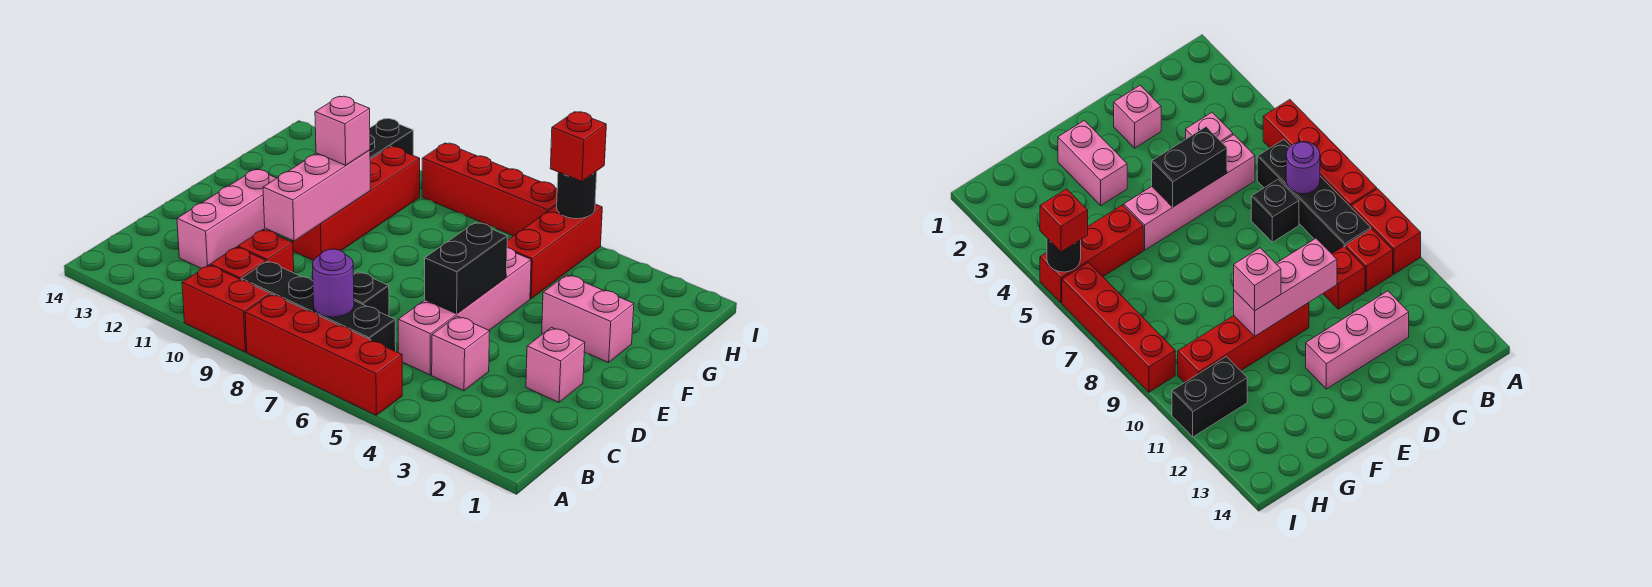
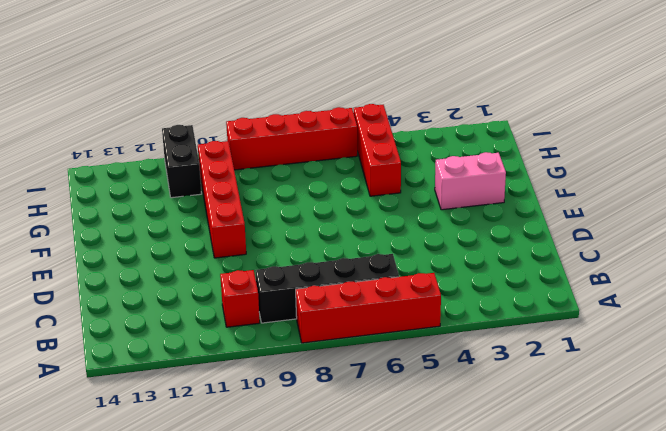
none -> red brick A9:A10 level 1
none -> pink brick C4 level 1
none -> pink brick C5:F5 level 1

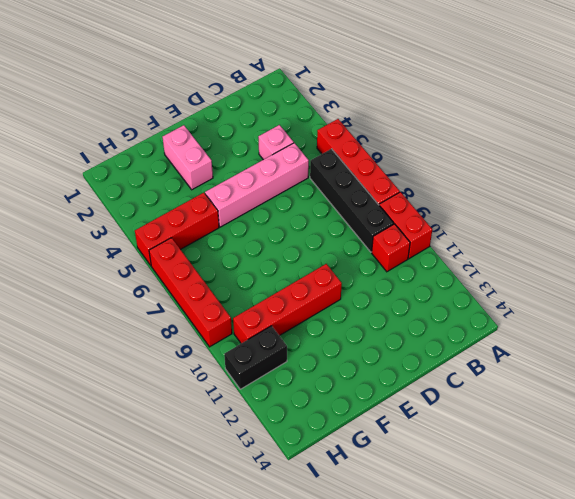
none -> black brick C7 level 1
none -> red brick C10 level 1
none -> pink brick C12:E12 level 1

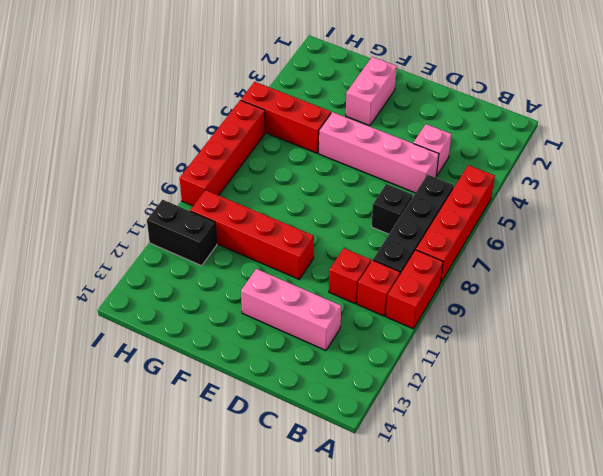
none -> pink brick D2 level 1
none -> purple round brick B7 level 2
none -> black brick D5:E5 level 2

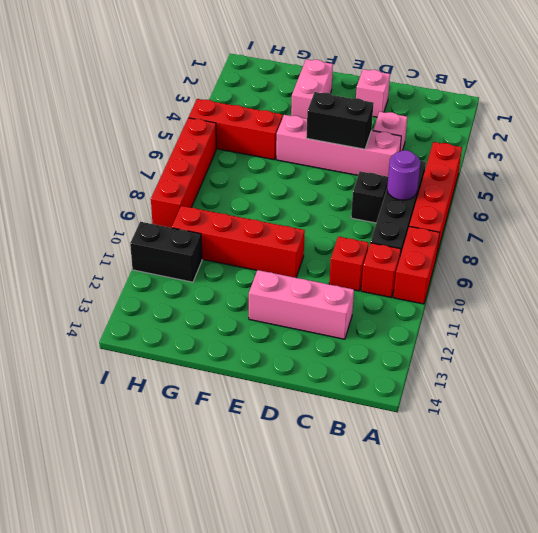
none -> pink brick D10:F10 level 2
none -> black round brick I5 level 2
none -> pink brick F10 level 3

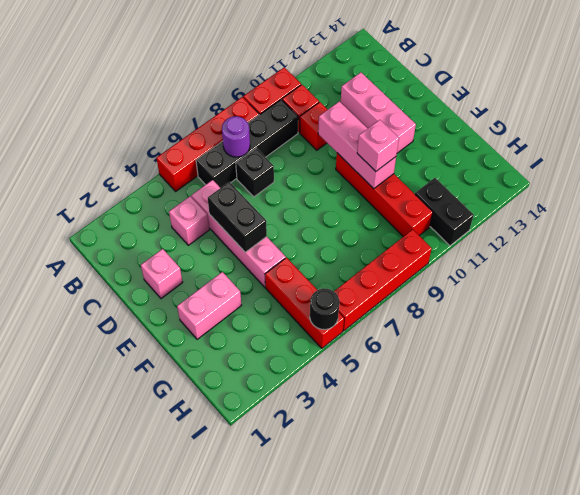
none -> red brick I5 level 3

